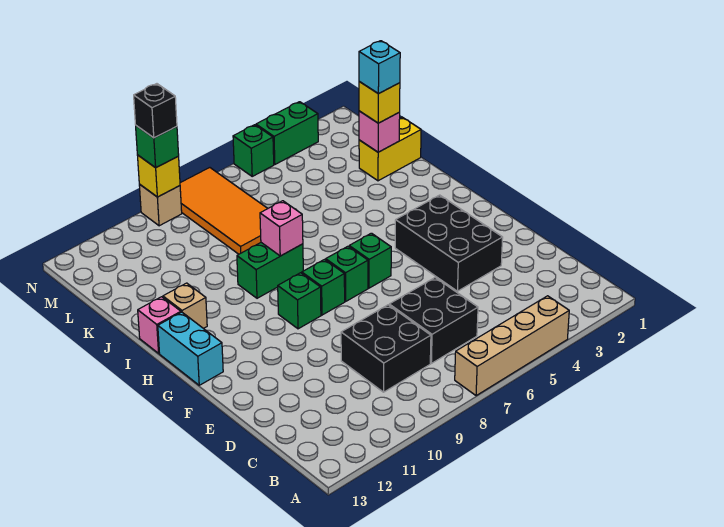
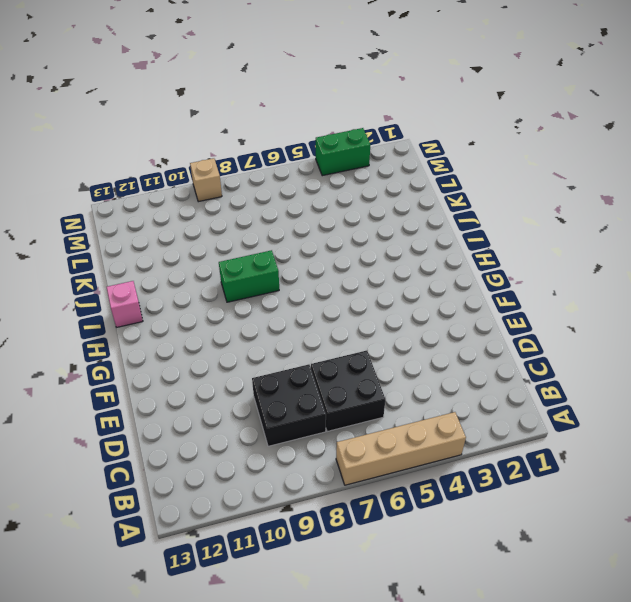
none -> black brick E3:G4 level 1
none -> green brick G6 level 1
none -> green brick G7 level 1

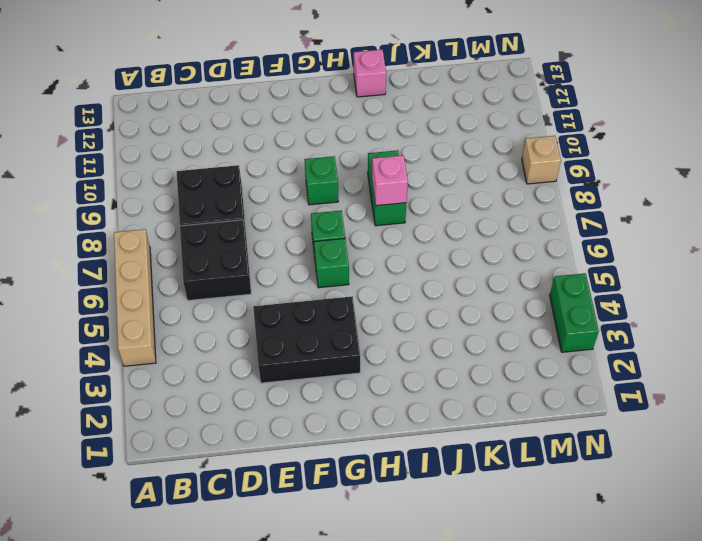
none -> green brick G8 level 1
none -> cyan brick G13:H13 level 1
none -> tan brick I12 level 1

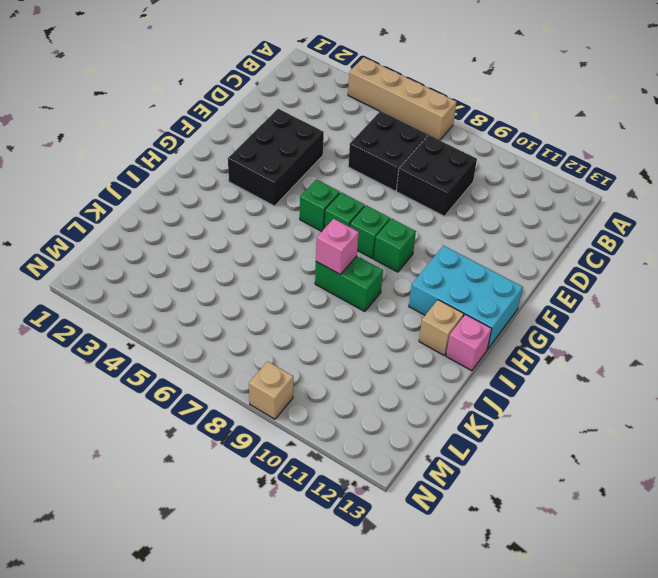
cyan brick G11:H13 level 1 -> cyan brick G13:H13 level 1
none -> yellow brick K1:K2 level 1
none -> orange tile K7:N8 level 1
none -> green brick N3:N4 level 1

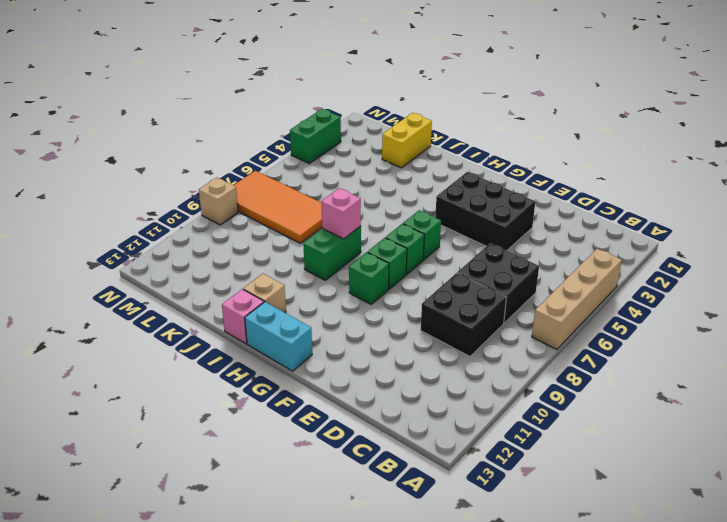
none -> green brick N5 level 1
none -> pink brick K2 level 2
none -> yellow brick N9 level 2

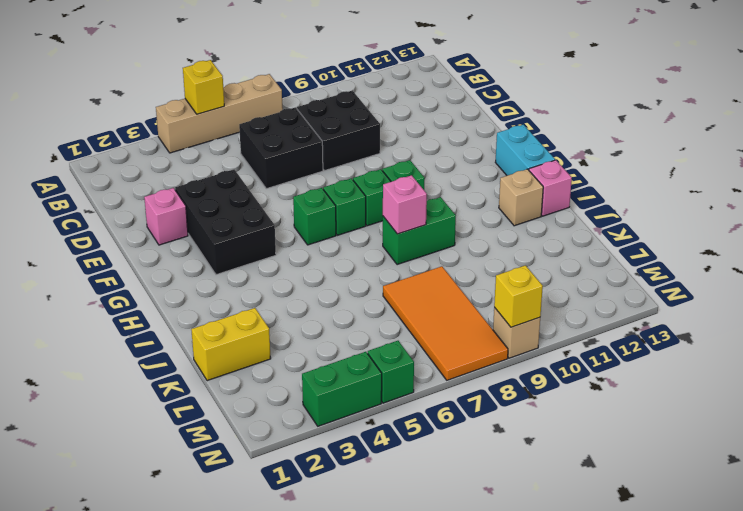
yellow brick A5 level 2 -> yellow brick K2 level 3
pink brick E2 level 1 -> pink brick K2 level 2
none -> green brick N9 level 3
none -> cyan brick K2 level 4
none -> black brick N9 level 4

